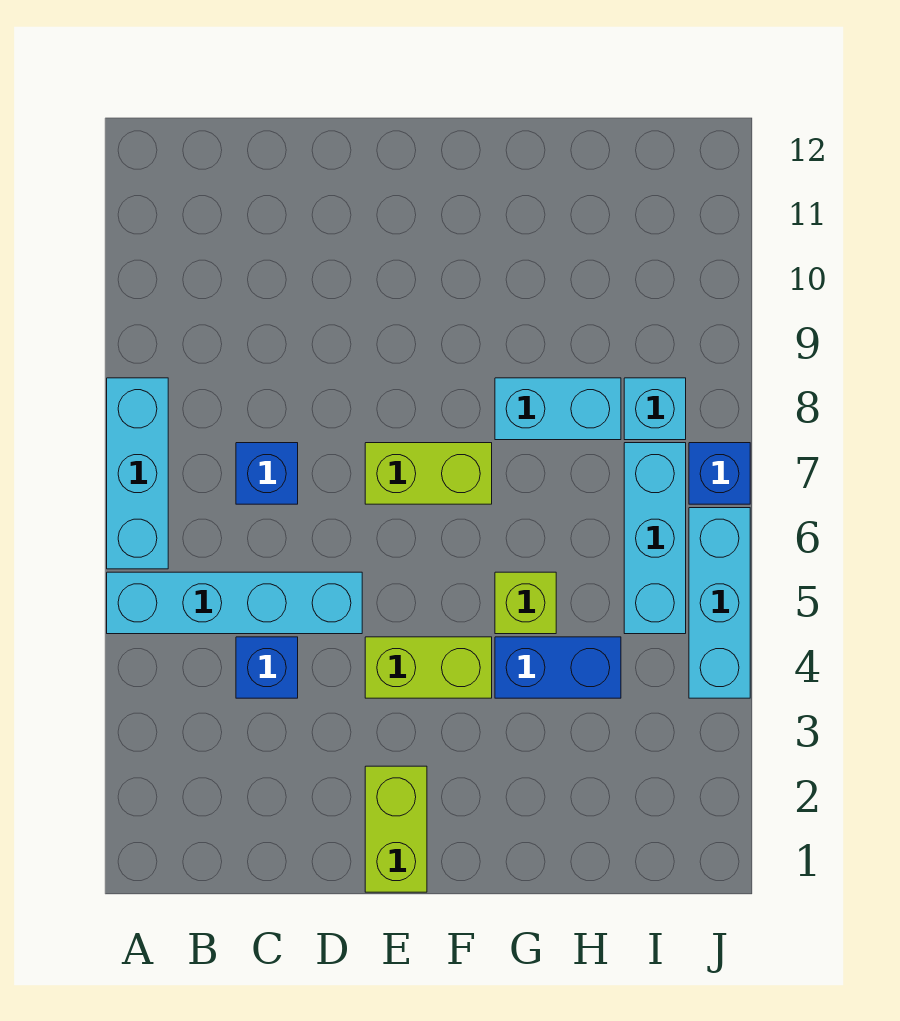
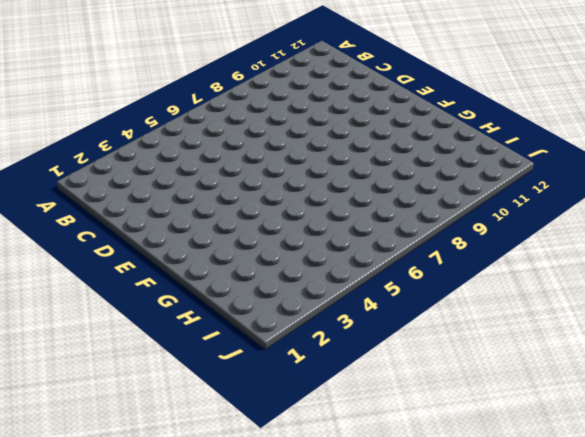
none -> cyan brick A5:D5 level 1
none -> cyan brick A6:A8 level 1
none -> blue brick C4 level 1

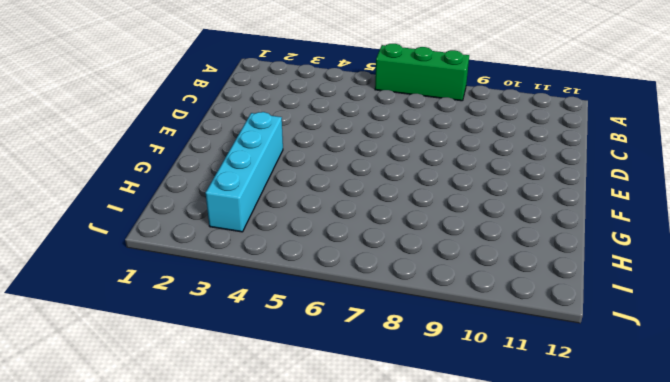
green brick A6:A8 level 1 -> cyan brick A6:A8 level 1
cyan brick F3:I3 level 1 -> cyan brick A5:D5 level 1
none -> blue brick C4 level 1
none -> blue brick C7 level 1
none -> lime brick E1:E2 level 1

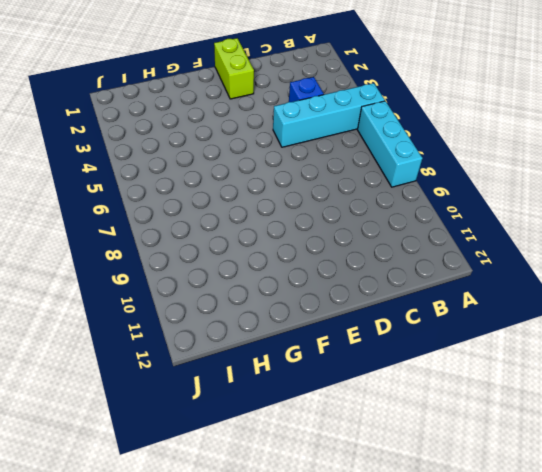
none -> blue brick C7 level 1
none -> lime brick E4:F4 level 1
none -> lime brick E7:F7 level 1

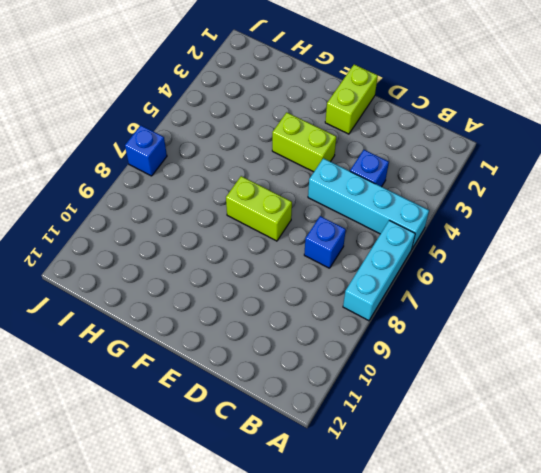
none -> blue brick G4:H4 level 1
none -> lime brick G5 level 1
none -> cyan brick G8:H8 level 1

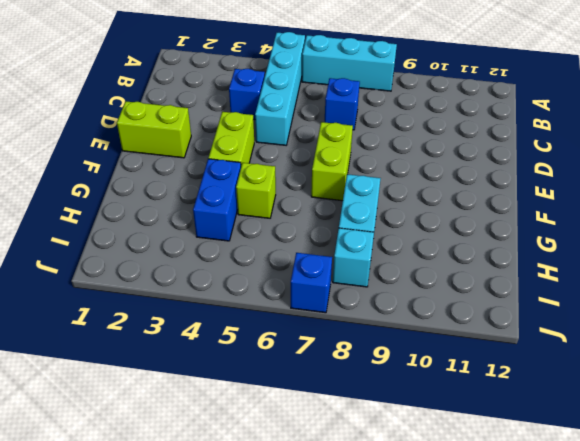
none -> cyan brick I5:I7 level 1
none -> cyan brick J4:J6 level 1

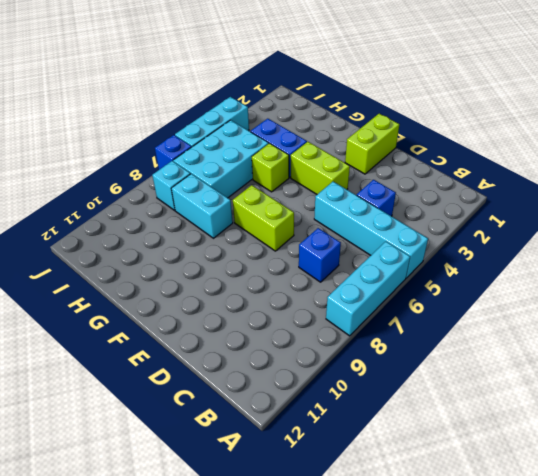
cyan brick H5:I7 level 1 -> cyan brick I5:I7 level 1

